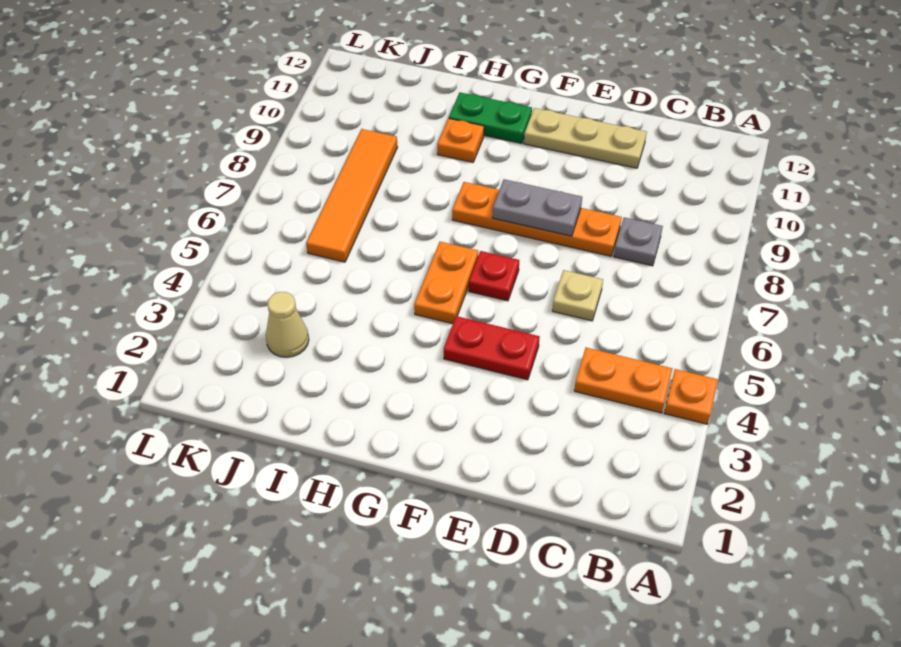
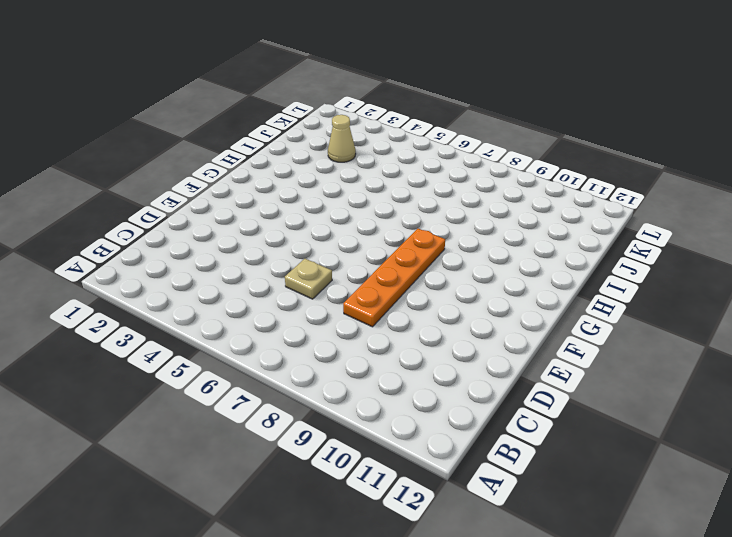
none -> orange plate A4 level 1
none -> orange plate B4:C4 level 1
none -> grey plate C8 level 1

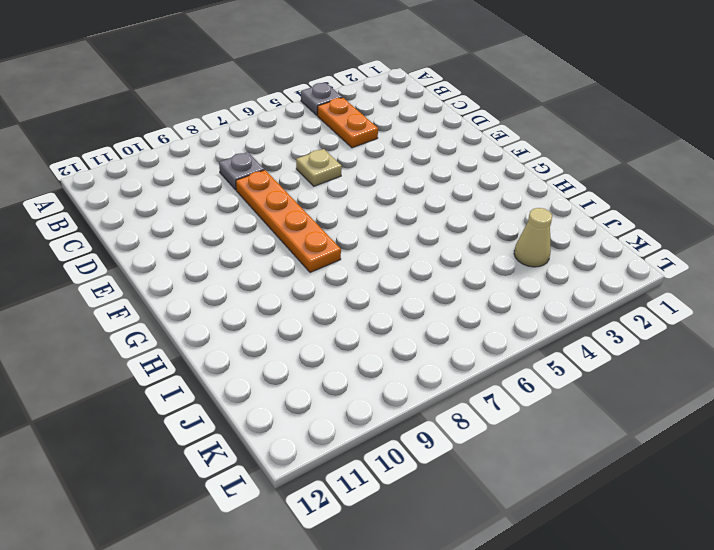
grey plate A4 level 1 -> orange plate A4 level 1
none -> tan plate D11:F11 level 1
none -> red plate E4:F4 level 1
none -> red plate F6 level 1

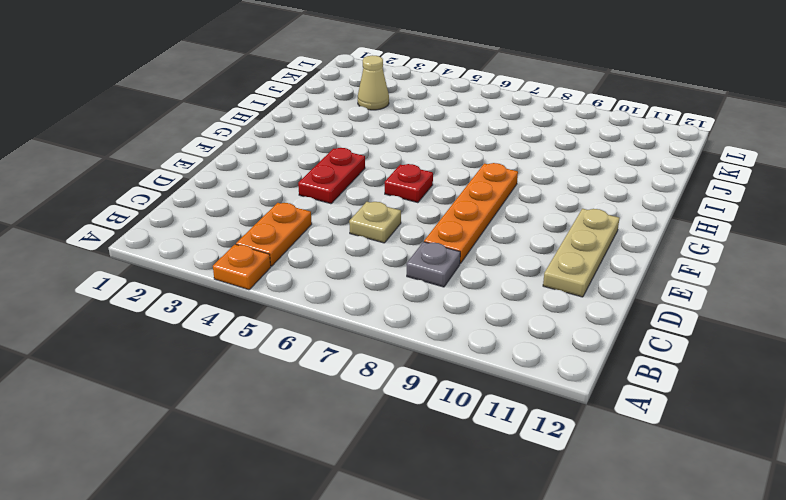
none -> orange plate G5:G6 level 1
none -> green plate G11:H11 level 1
none -> orange plate H10 level 1

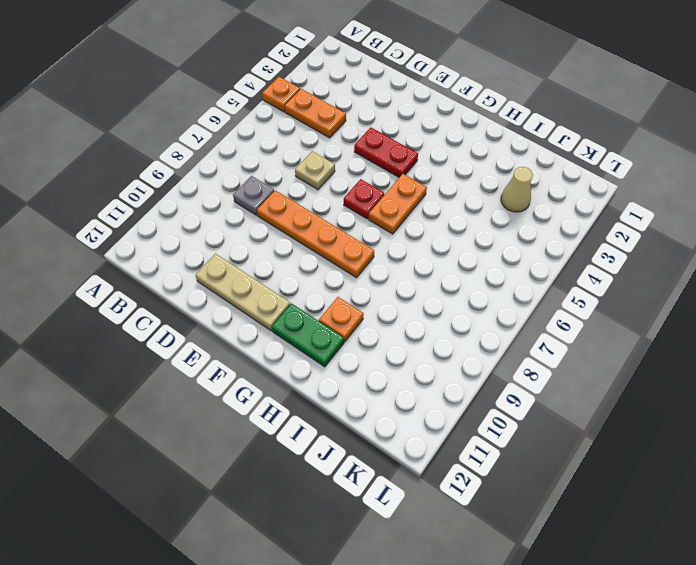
none -> orange tile J6:J9 level 1
none -> grey plate E8:F8 level 2

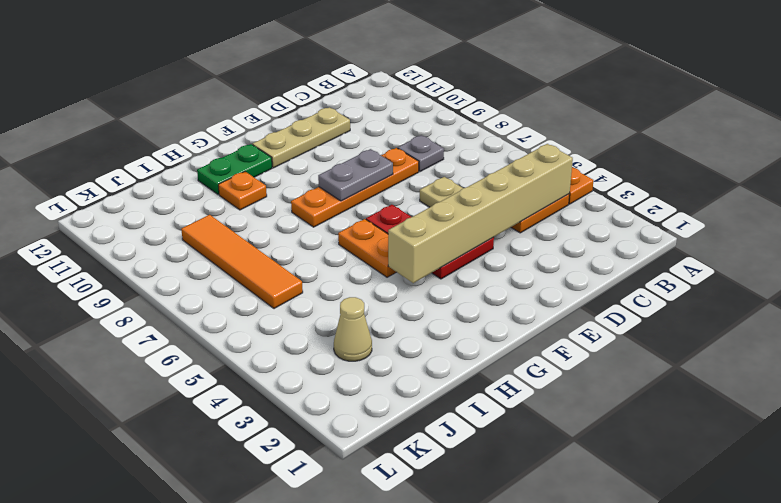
tan brick B4:G4 level 2 -> none

